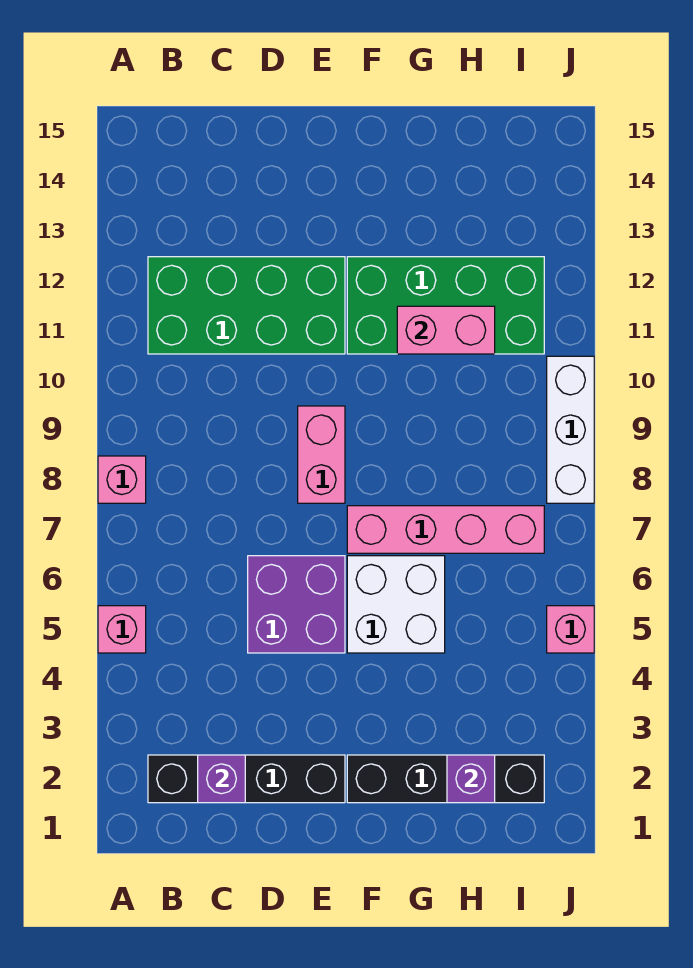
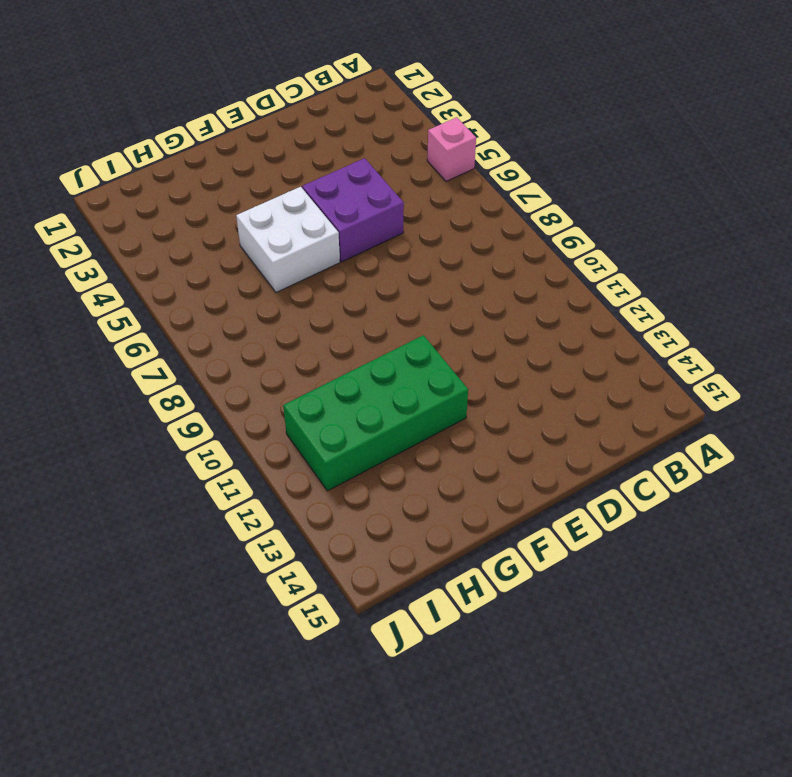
none -> pink brick A8 level 1
none -> black brick B2:E2 level 1
none -> green brick B11:E12 level 1

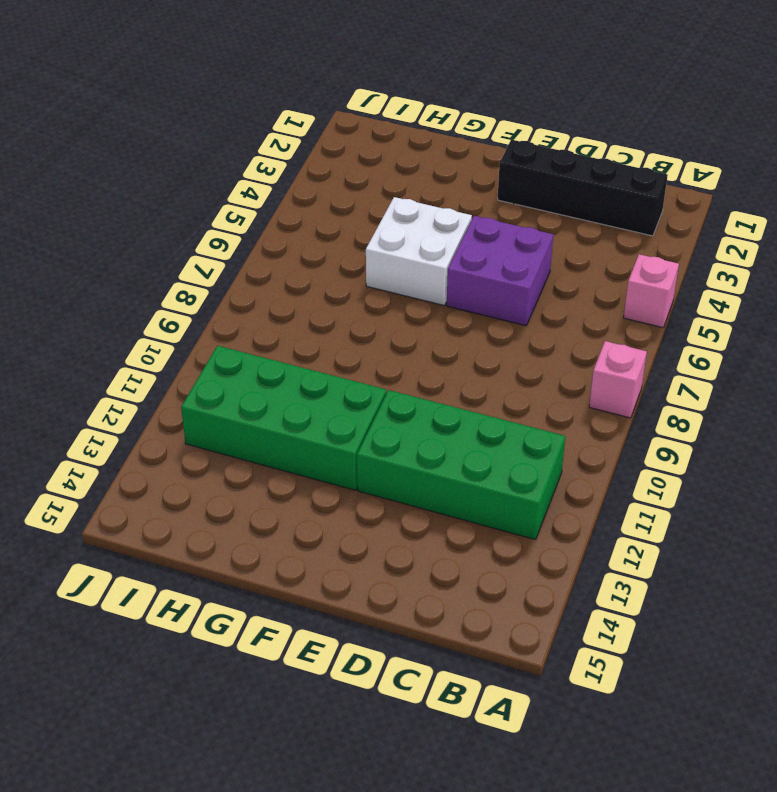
none -> pink brick E8:E9 level 1
none -> black brick F2:I2 level 1
none -> pink brick F7:I7 level 1

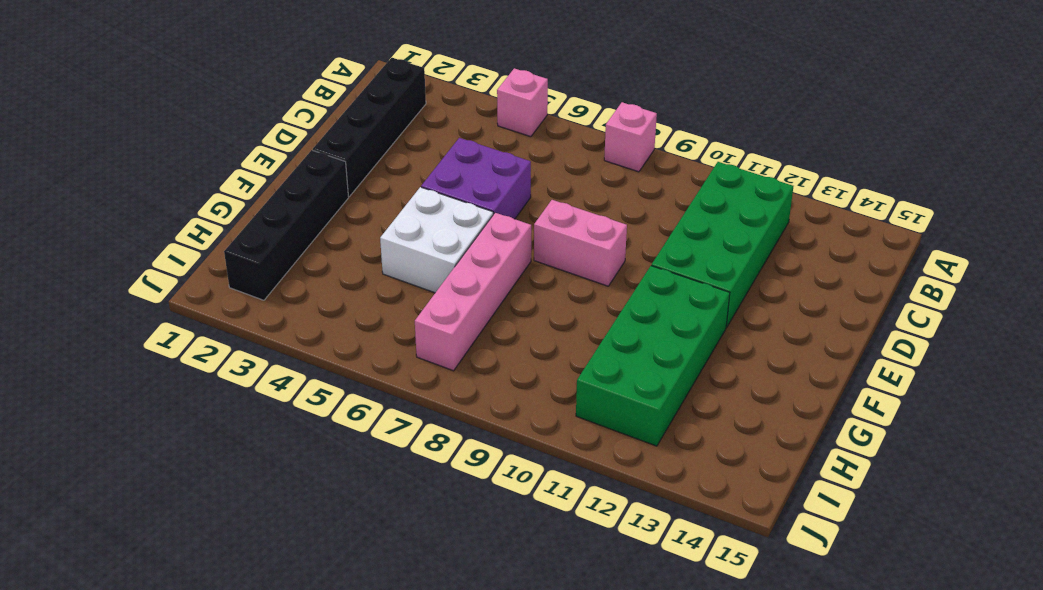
none -> pink brick J5 level 1
none -> white brick J8:J10 level 1
none -> purple brick C2 level 2

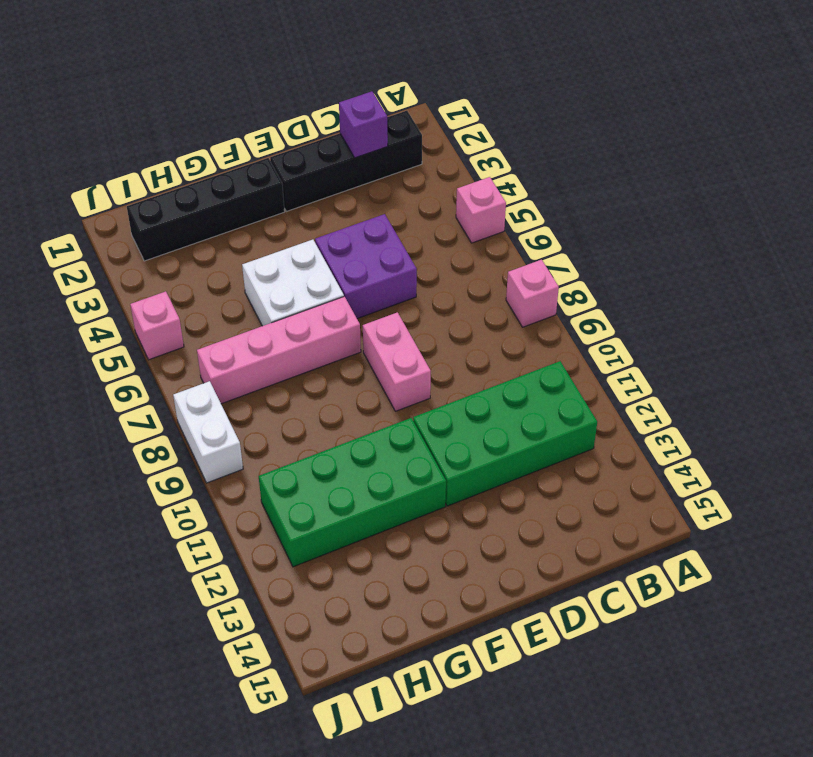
white brick J8:J9 level 1 -> white brick J8:J10 level 1
none -> pink brick G11:H11 level 2
none -> purple brick H2 level 2

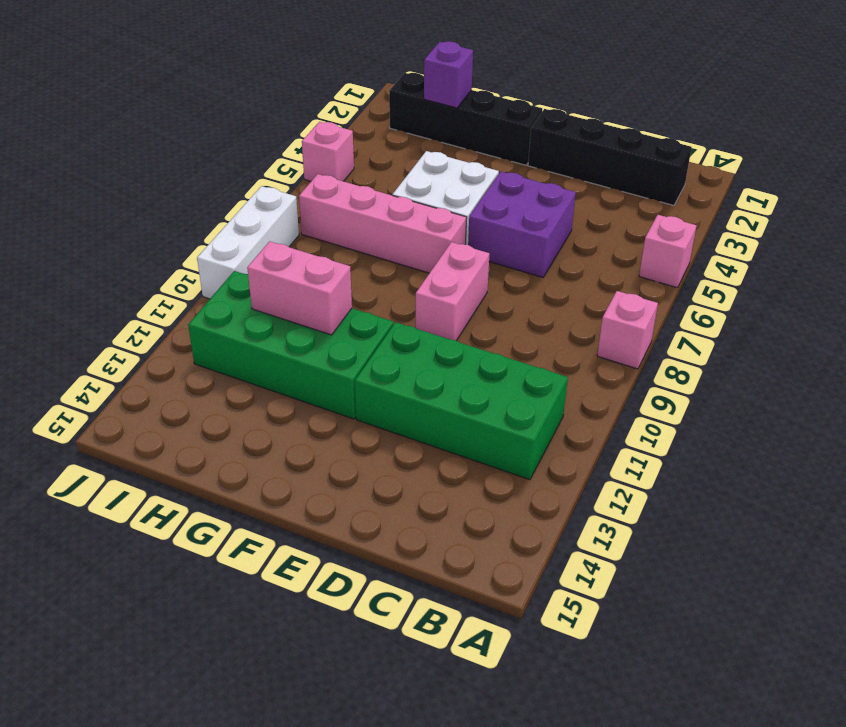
none -> purple brick C2 level 2

